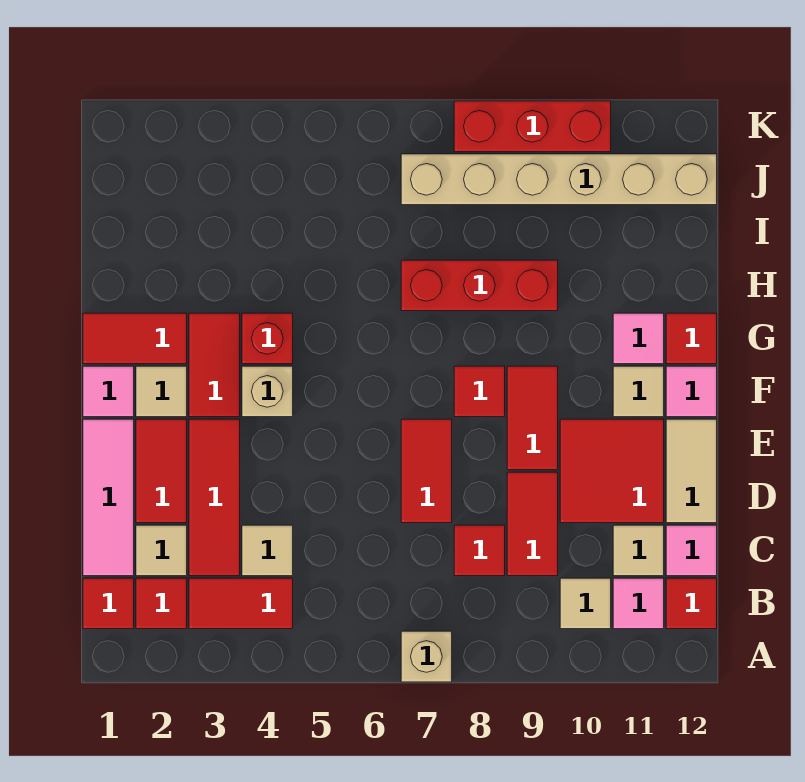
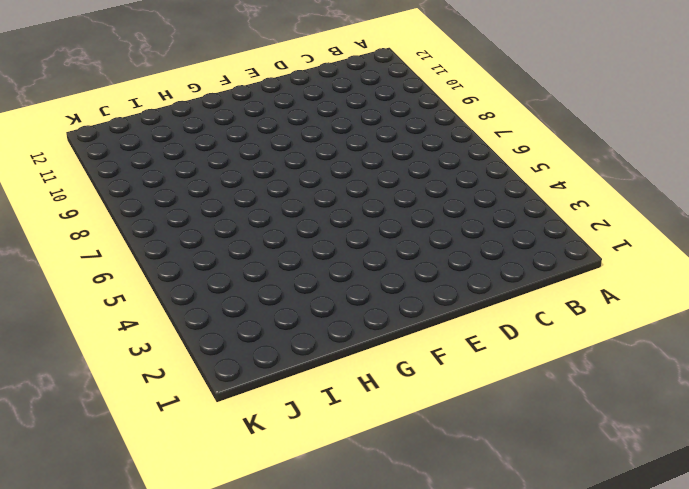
none -> tan brick A7 level 1
none -> red tile B1 level 1
none -> red tile B2 level 1
none -> red tile B3:B4 level 1

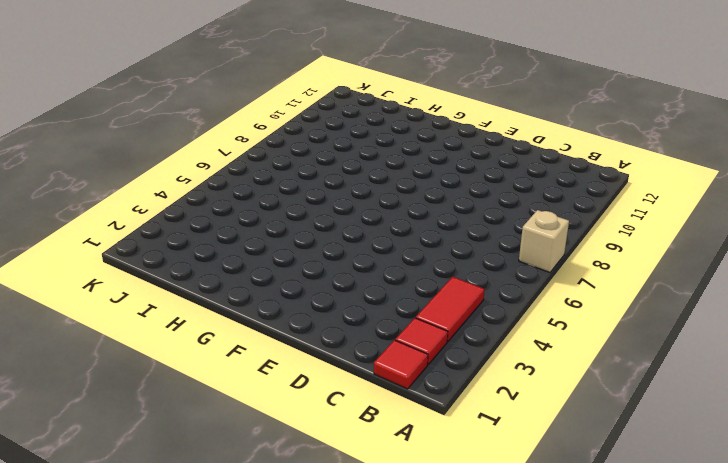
none -> tan tile B10 level 1
none -> pink tile B11 level 1
none -> red tile B12 level 1
none -> pink tile C1:E1 level 1

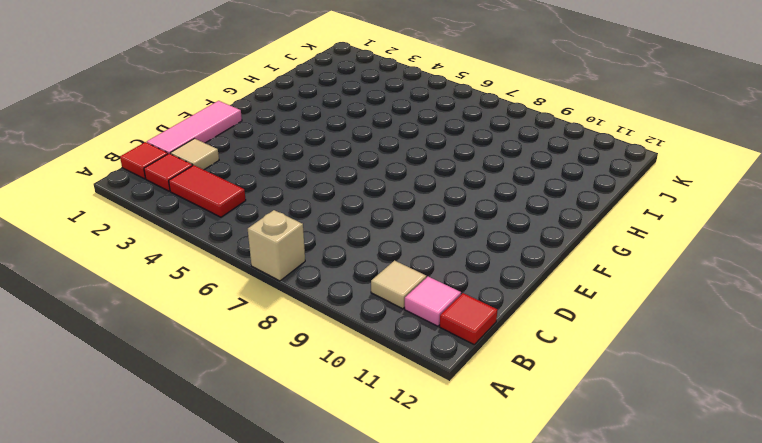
none -> red tile C3:E3 level 1
none -> tan tile C4 level 1
none -> red tile C8 level 1
none -> red tile C9:D9 level 1

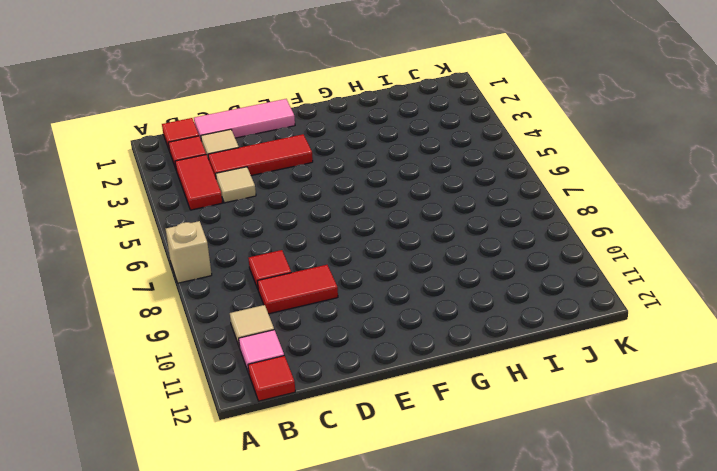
none -> tan tile C11 level 1
none -> pink tile C12 level 1
none -> red tile D2:E2 level 1
none -> red tile D7:E7 level 1

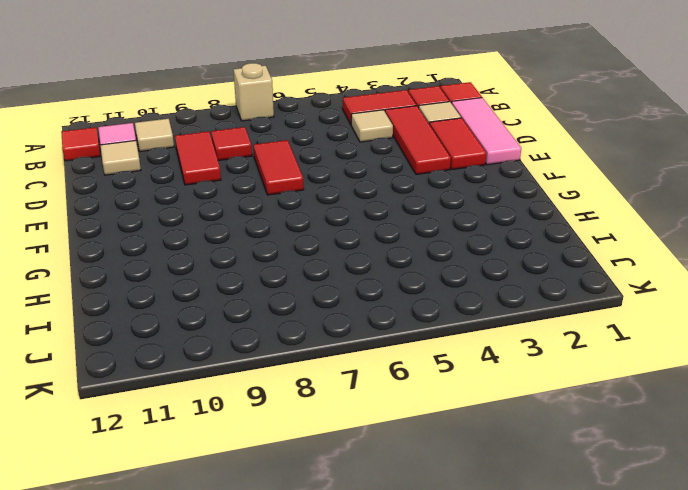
none -> pink tile C12 level 1
none -> red tile D10:E11 level 1
none -> tan tile D12:E12 level 1
none -> red tile E9:F9 level 1

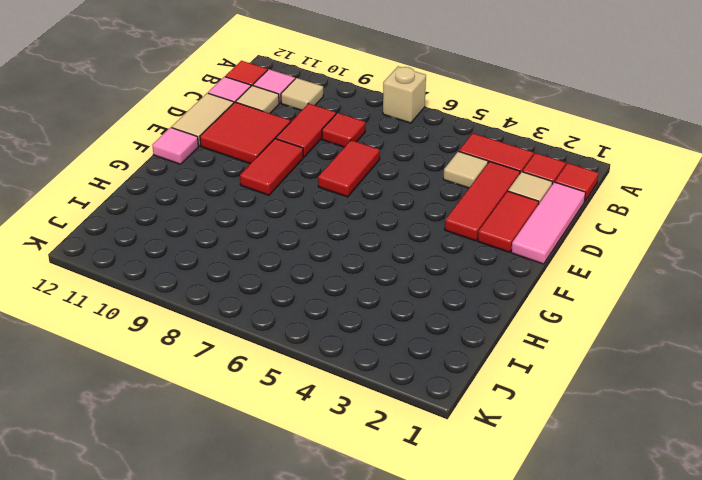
none -> pink tile F1 level 1
none -> tan tile F2 level 1
none -> red tile F3:G3 level 1
none -> tan brick F4 level 1

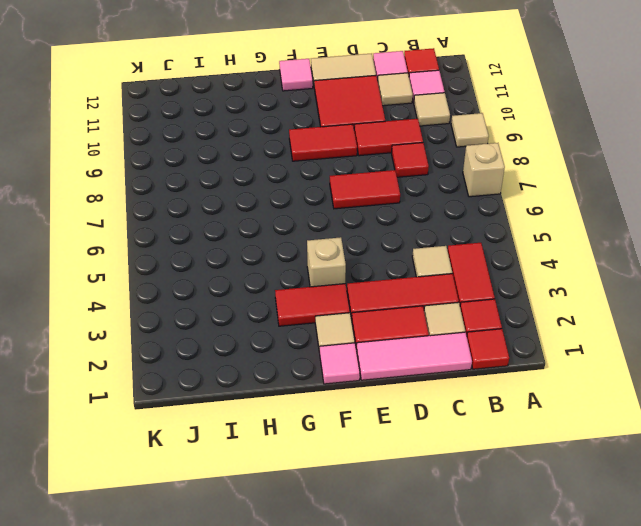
tan tile A9 level 1 -> tan tile F11 level 1
none -> red tile F8 level 1
none -> red tile G1:G2 level 1
none -> red brick G4 level 1
none -> pink tile G11 level 1

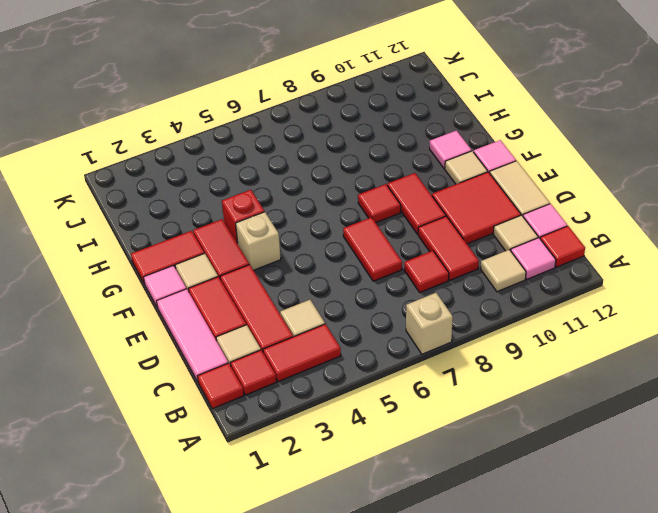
none -> red tile G12 level 1
none -> red brick H7:H9 level 1
none -> tan brick J7:J12 level 1
none -> red brick K8:K10 level 1

